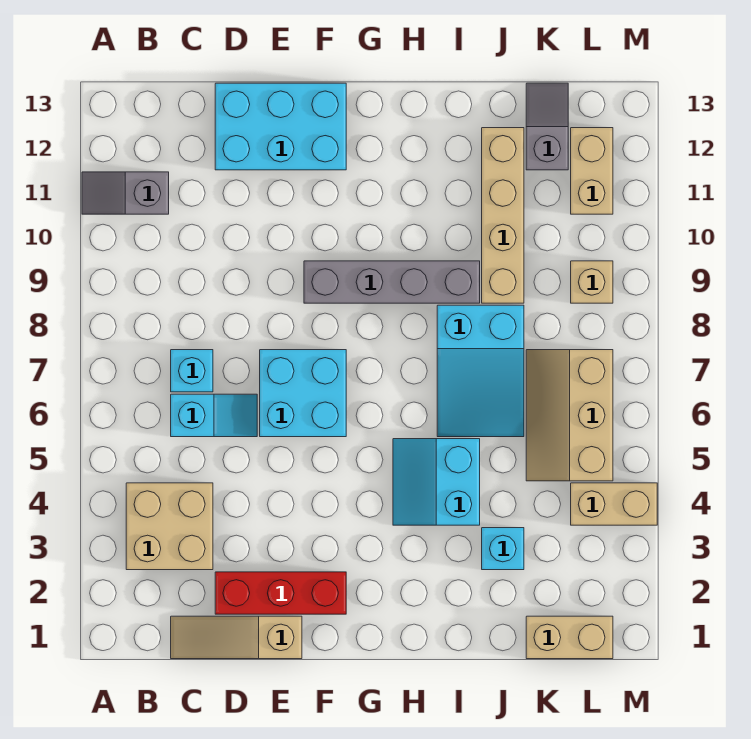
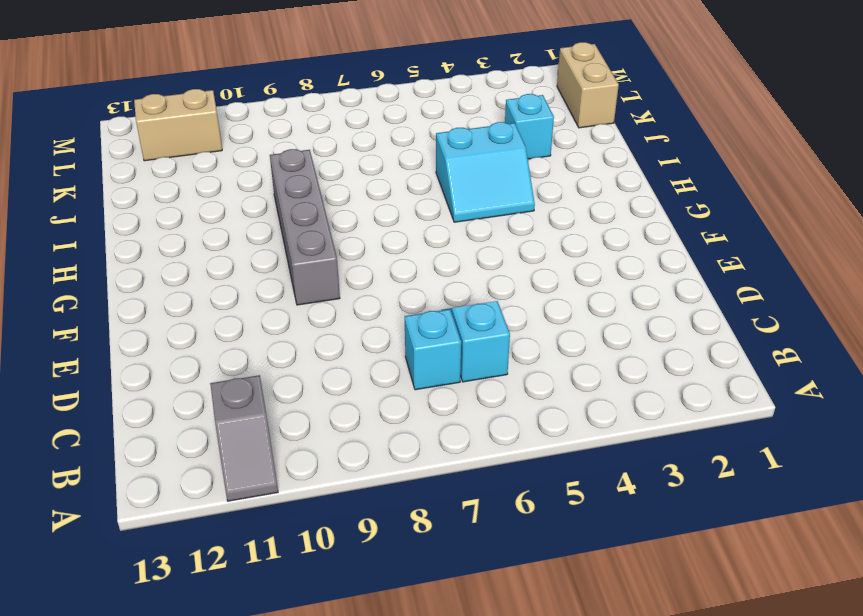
none -> tan brick B3:C4 level 1
none -> tan slope C1:E1 level 1 top E
none -> red brick D2:F2 level 1

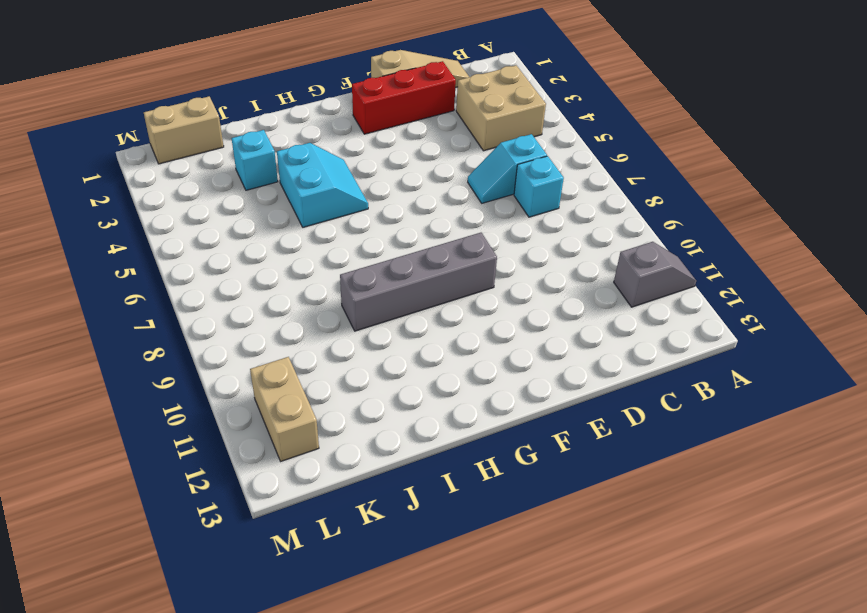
none -> cyan brick D12:F13 level 1
none -> cyan brick E6:F7 level 1
none -> cyan slope I6:J8 level 1 top 8

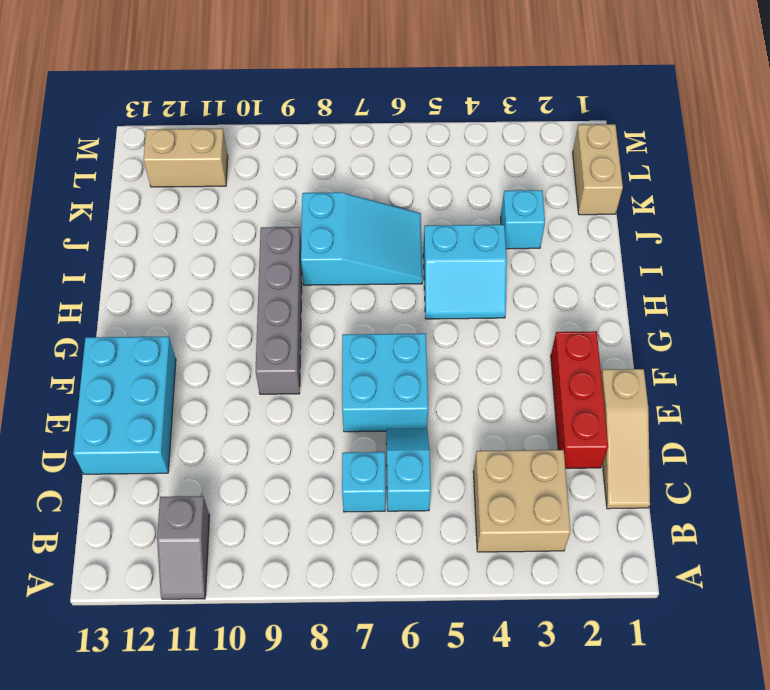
none -> tan brick J9:J12 level 1
none -> tan slope K5:L7 level 1 top L
none -> grey slope K12:K13 level 1 top 12

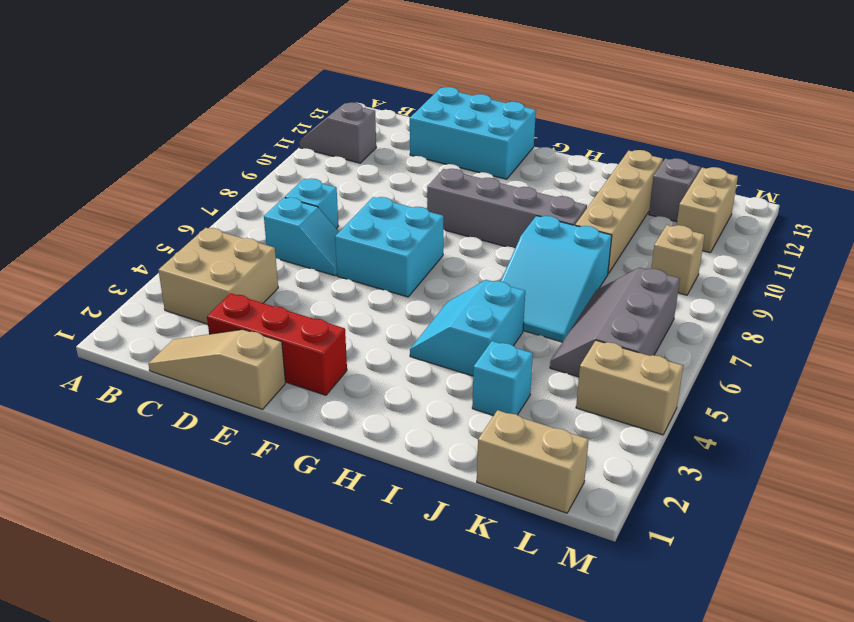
grey slope K5:L7 level 1 top L -> tan slope K5:L7 level 1 top L

